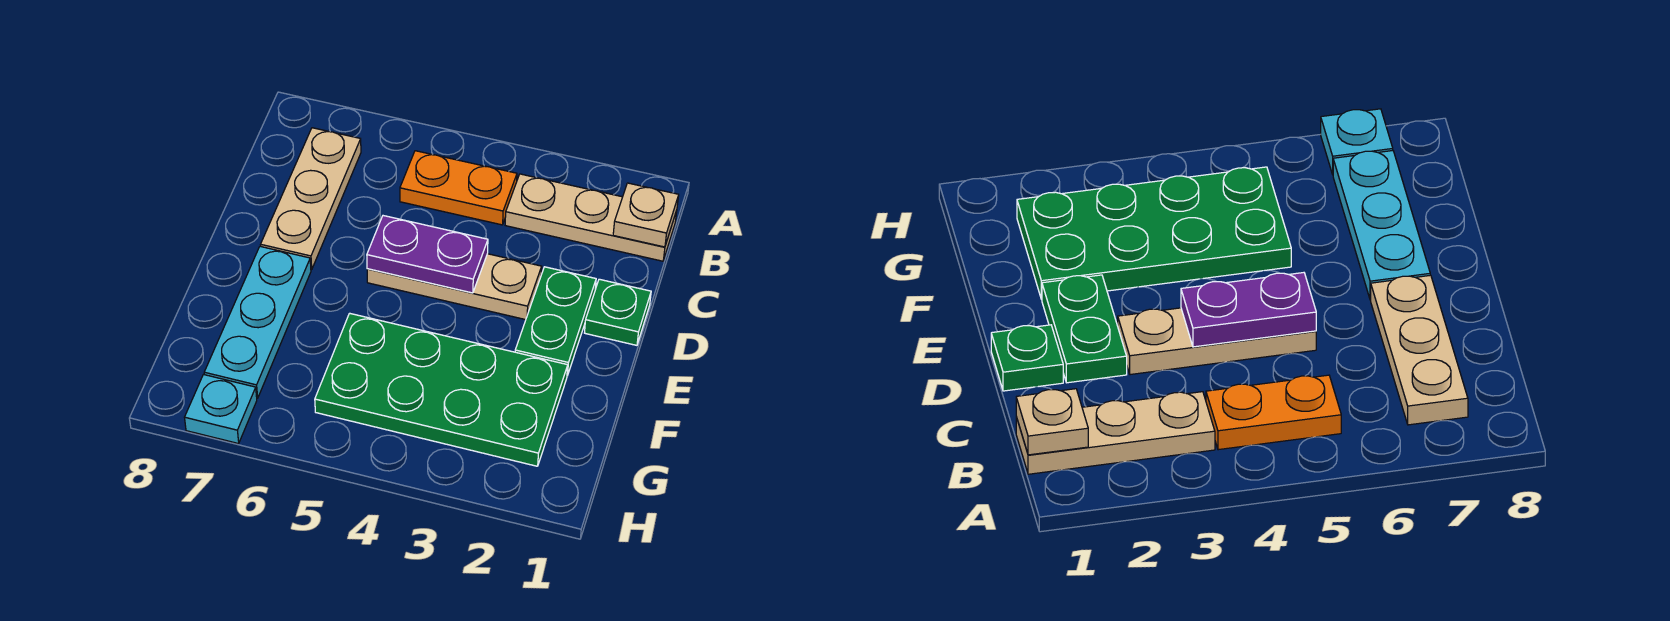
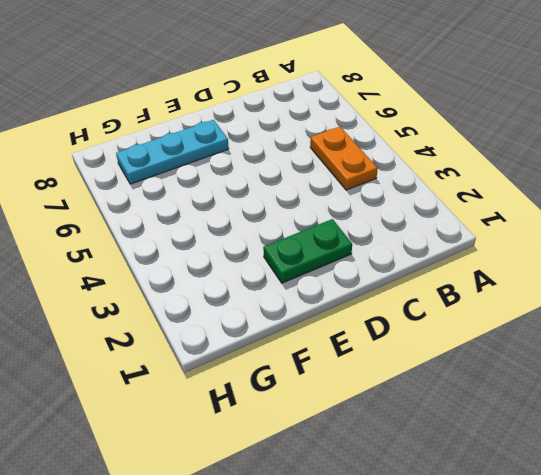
none -> tan plate B1:B3 level 1
none -> tan plate B7:D7 level 1

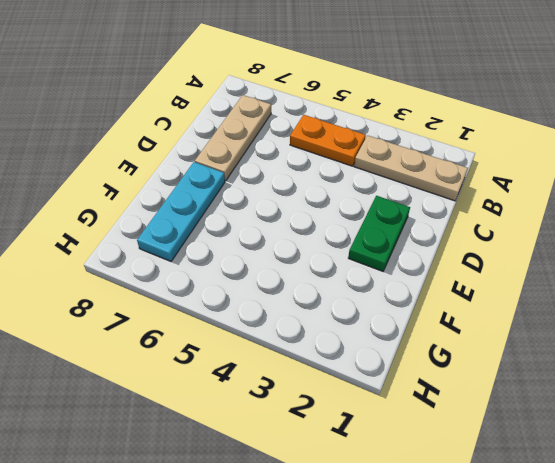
none -> green plate D1 level 1
none -> tan plate D3:D5 level 1

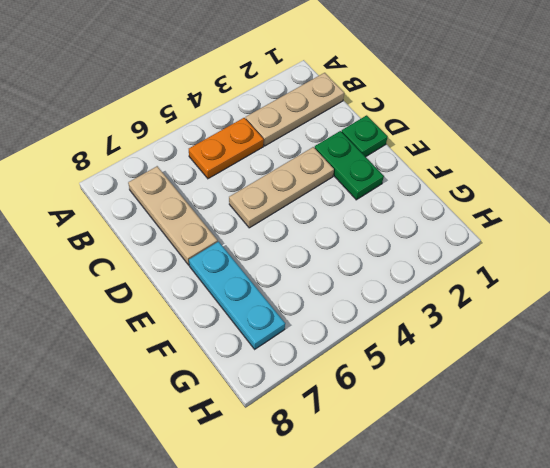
none -> green plate F2:G5 level 1
none -> cyan plate H7 level 1

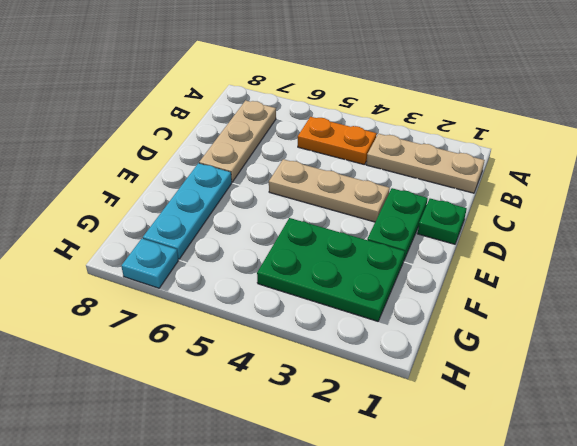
green plate F2:G4 level 1 -> green plate F2:G5 level 1
none -> tan plate B1 level 2
none -> purple plate D4:D5 level 2

